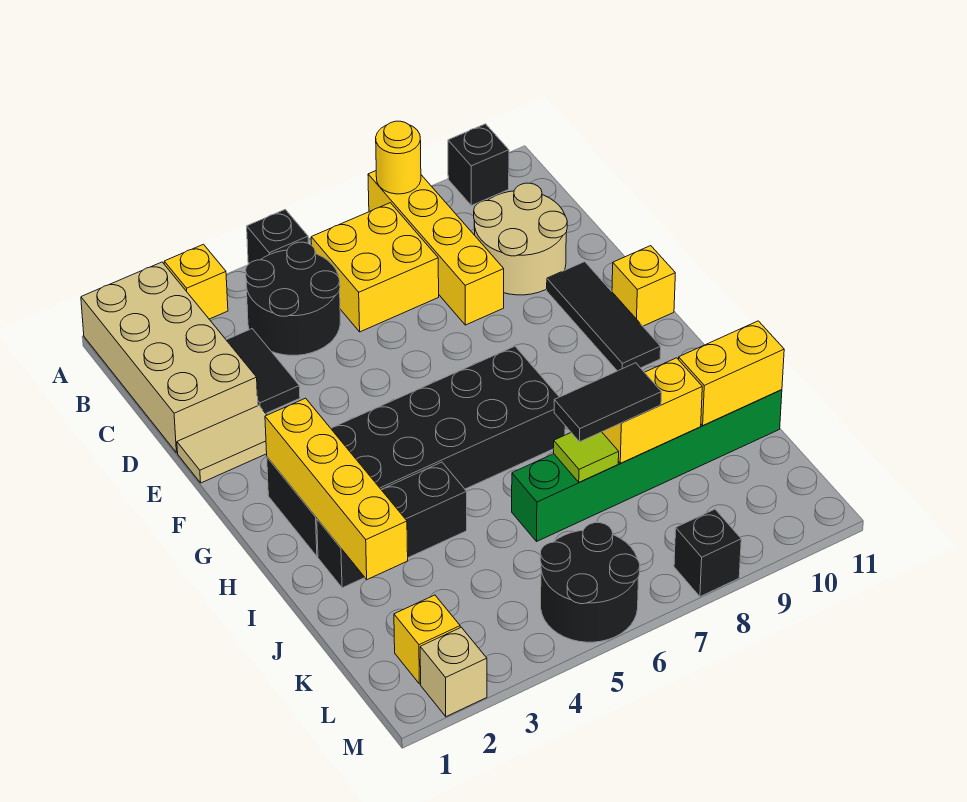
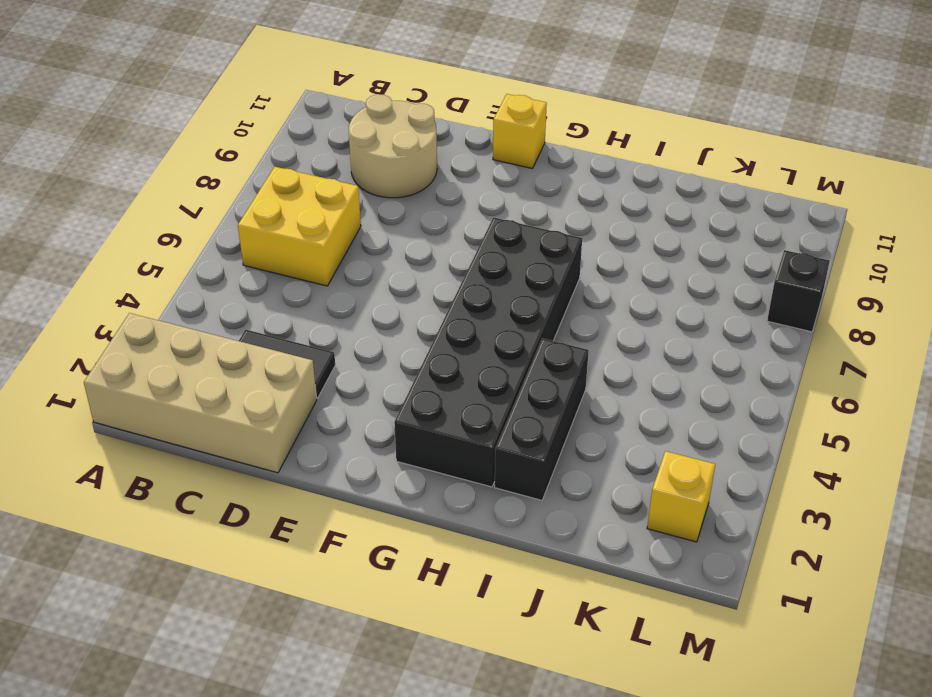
none -> yellow brick A3 level 1
none -> black brick A5 level 1
none -> yellow brick A8:D8 level 1

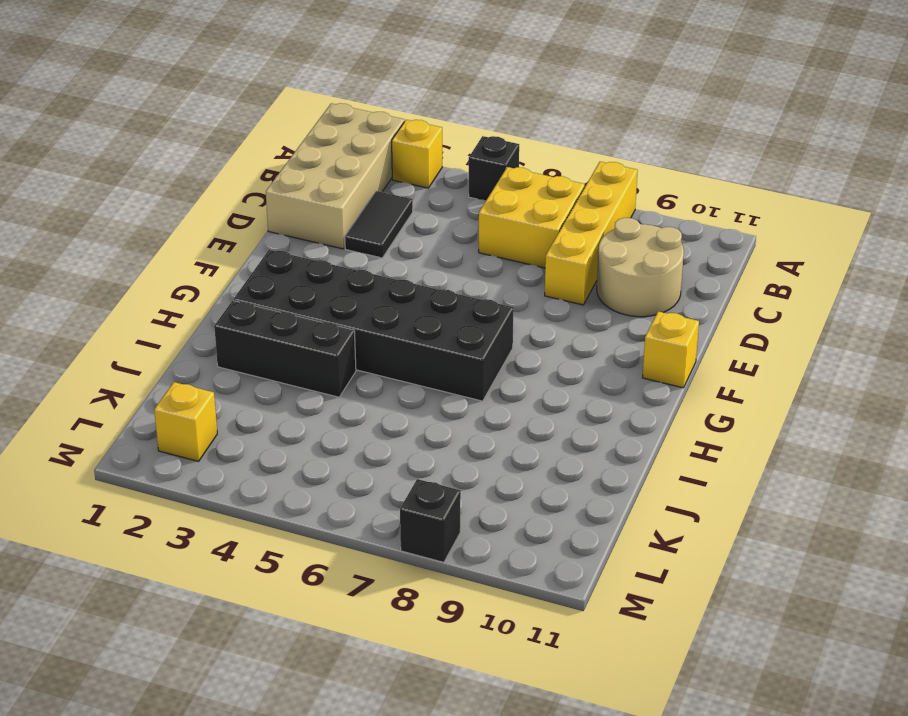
none -> black brick A10 level 1
none -> black round brick B4:C5 level 1
none -> tan tile E1:E2 level 1

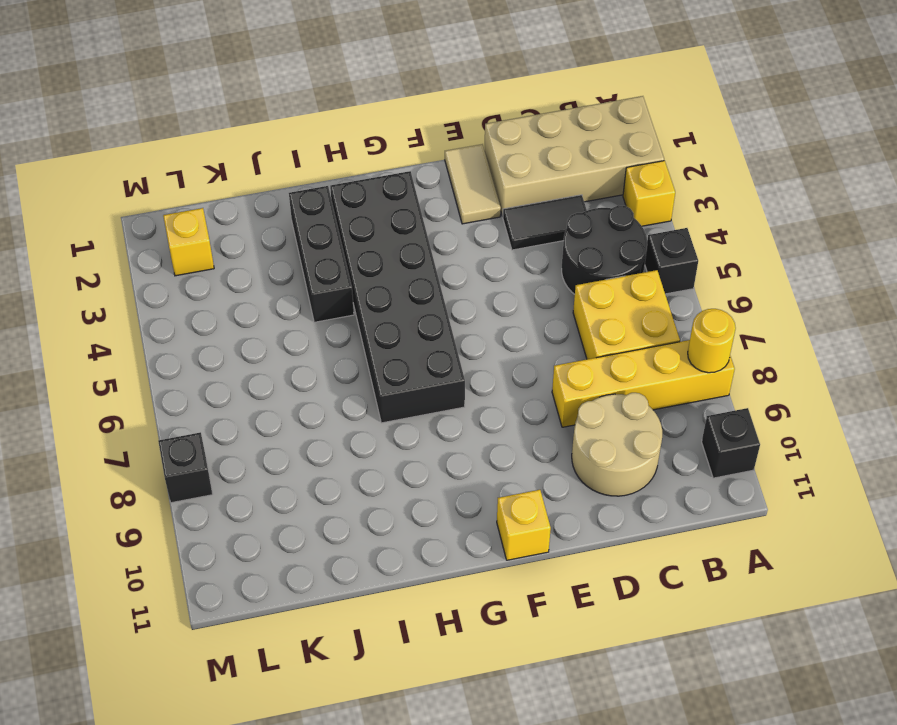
none -> black tile E10:G10 level 1
none -> green brick J6:J11 level 1
none -> black round brick L5:M6 level 1

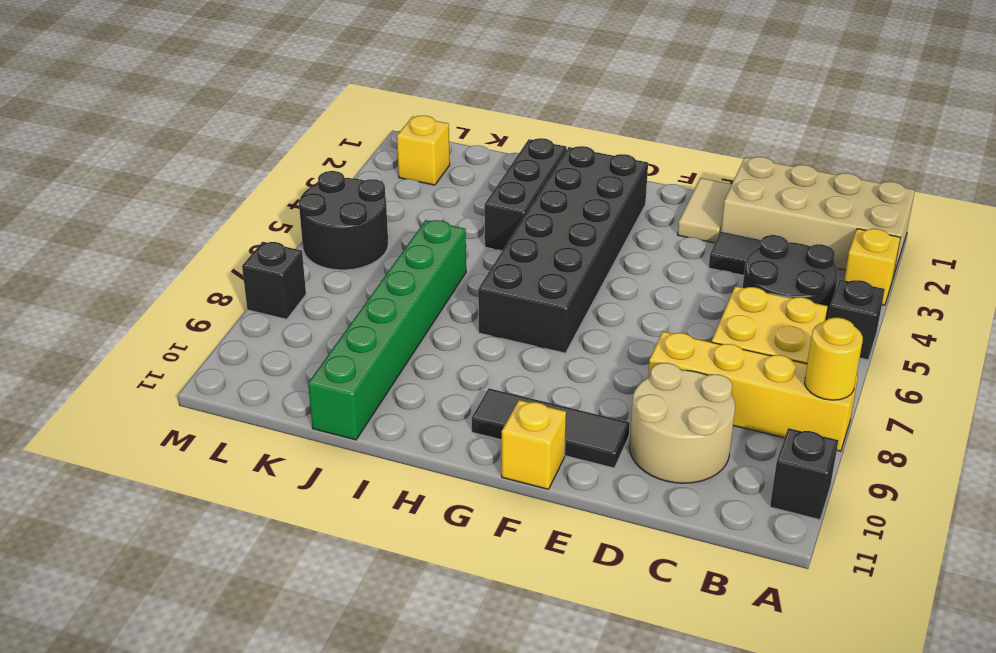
none -> tan brick M2 level 1
none -> yellow brick G2:J2 level 2
none -> lime tile J7 level 2

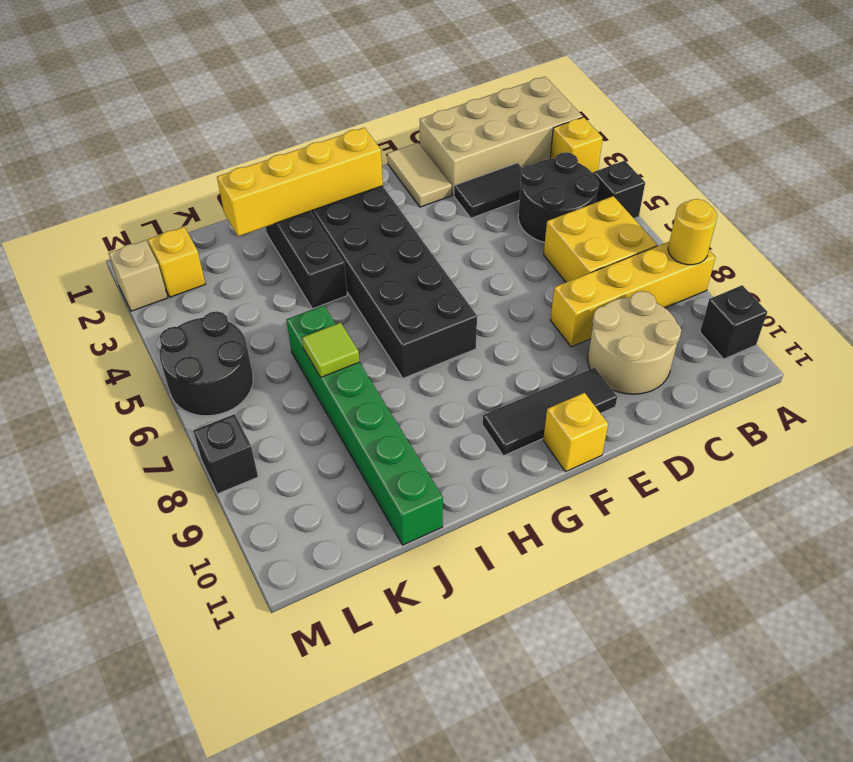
none -> yellow brick J8:J9 level 2
none -> yellow brick J10:J11 level 2
none -> black tile J7:J8 level 3

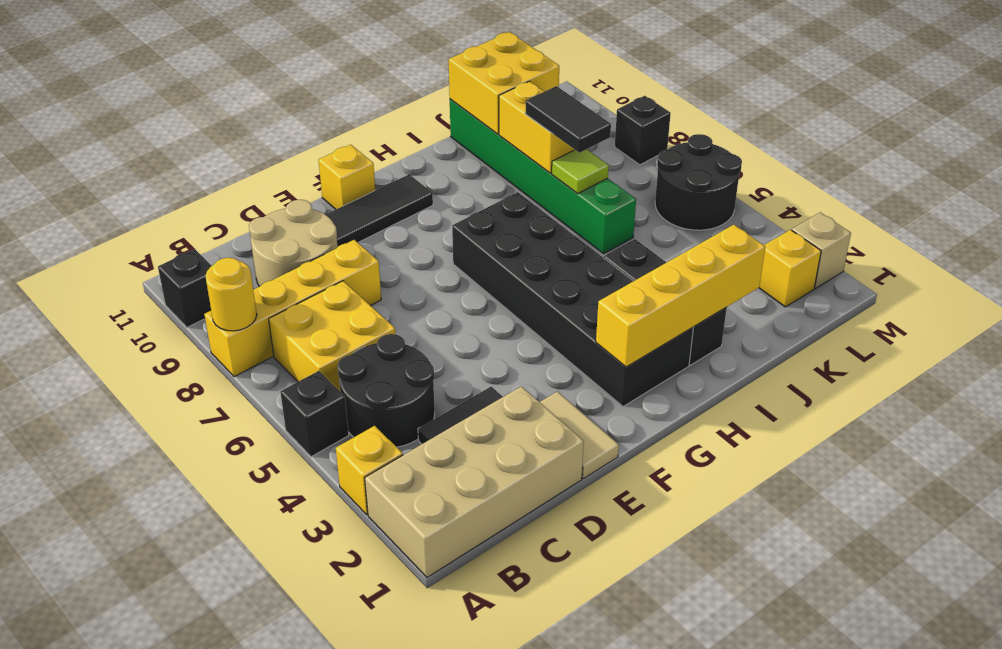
yellow brick J10:K11 level 2 -> yellow brick J10:J11 level 2

